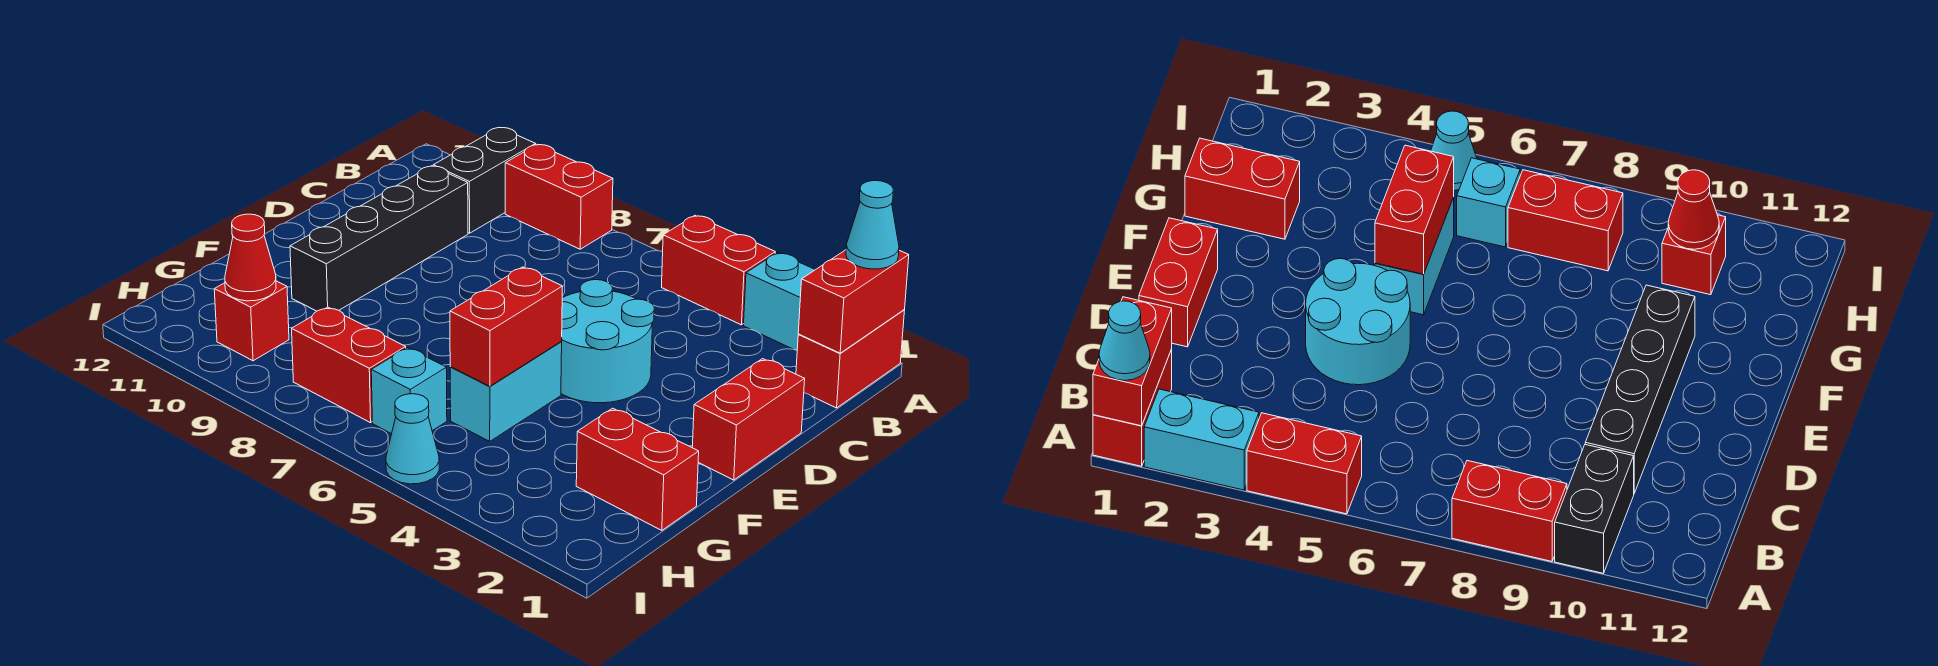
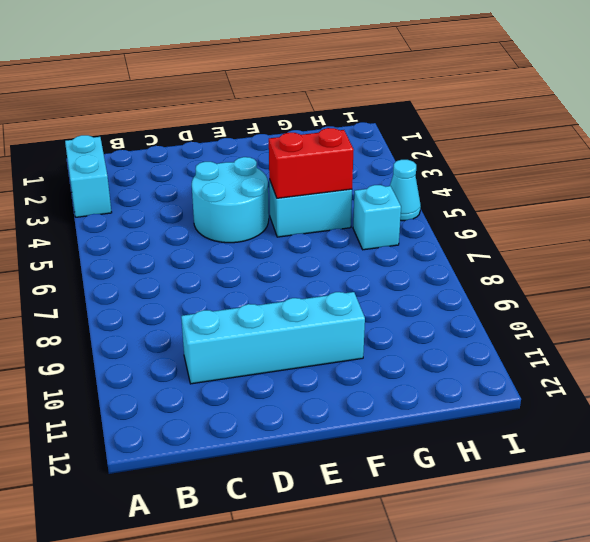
cyan brick C10:F10 level 1 -> black brick C10:F10 level 1
none -> red brick A1:B1 level 1
none -> red brick A4:A5 level 1
none -> red brick A8:A9 level 1

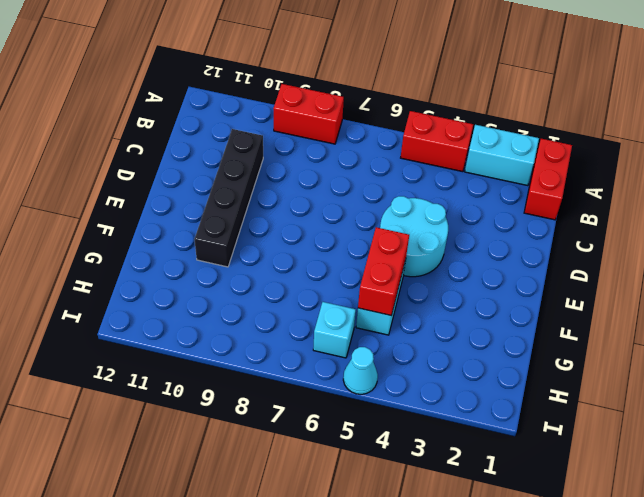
none -> black brick A10:B10 level 1
none -> red brick D1:E1 level 1
none -> red brick G1:G2 level 1

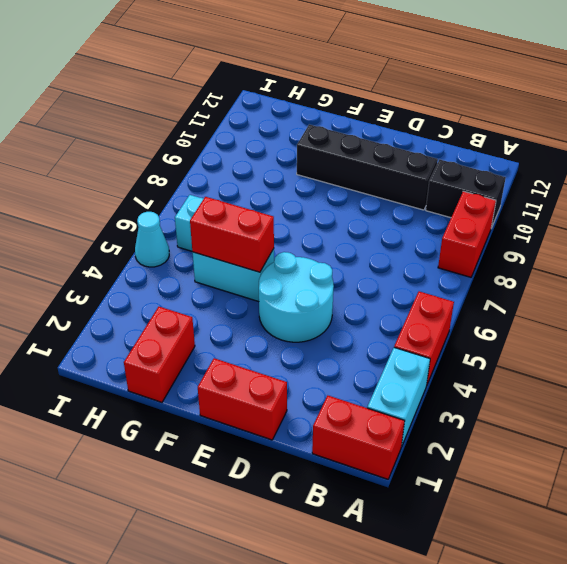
none -> red brick H7:H8 level 1
none -> red brick H10 level 1
none -> red brick A1:B1 level 2

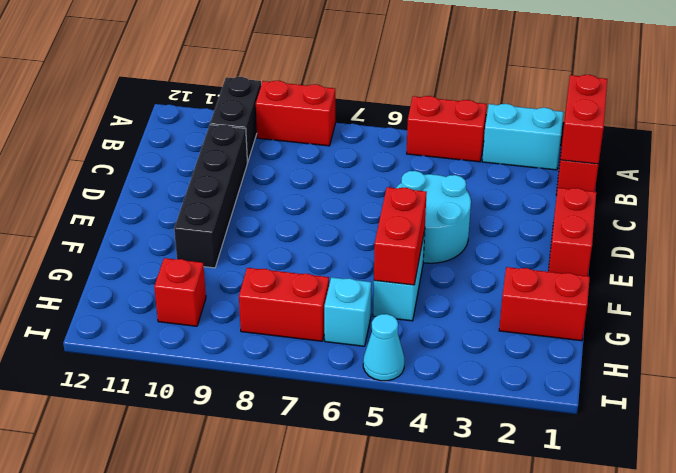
none -> red cone H10 level 2
none -> cyan cone A1 level 3

